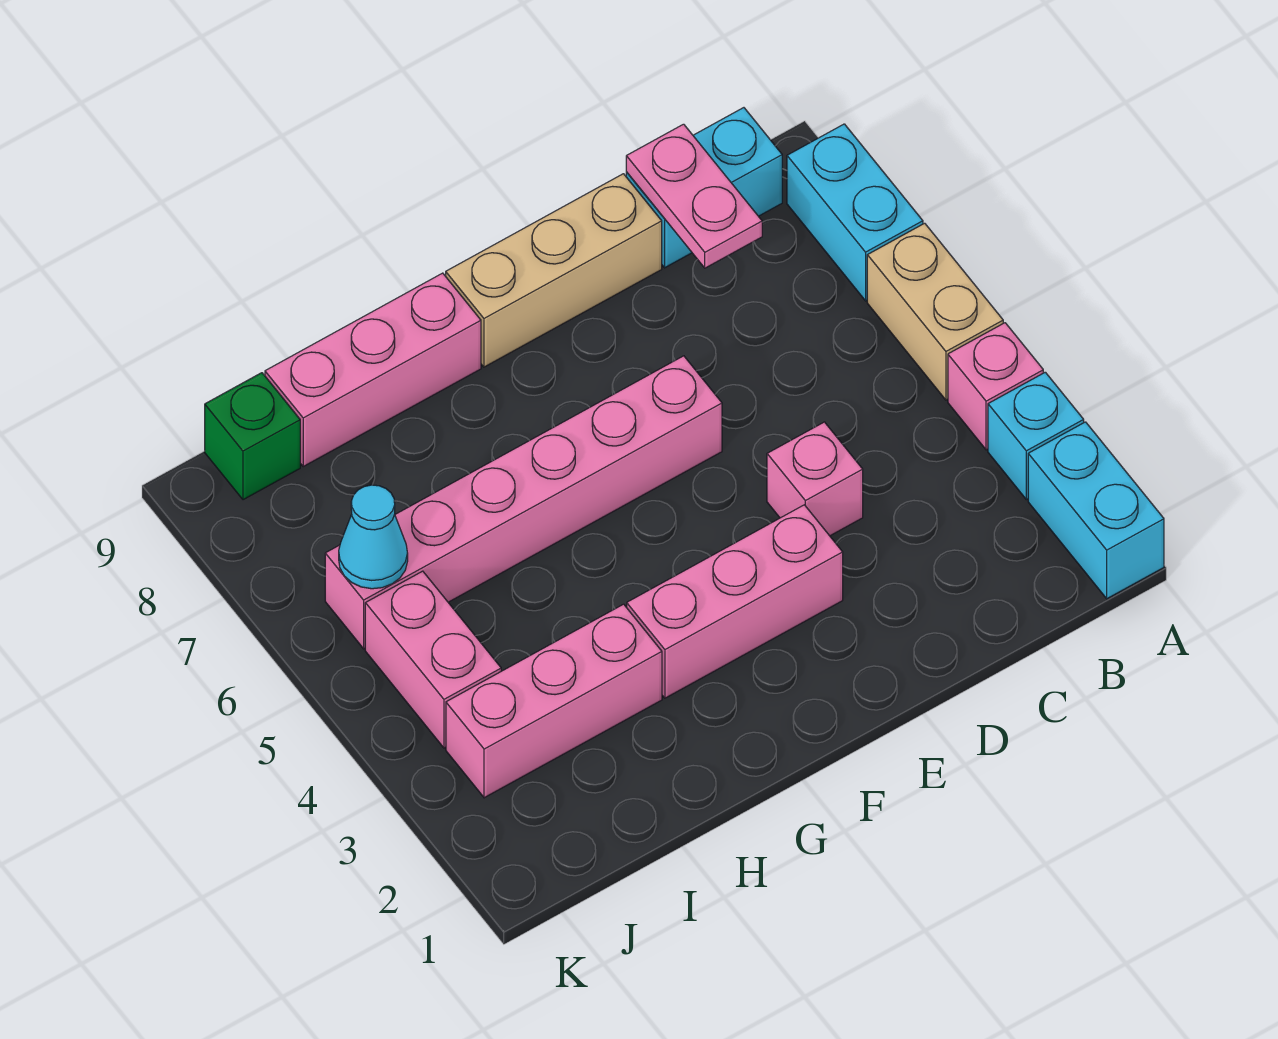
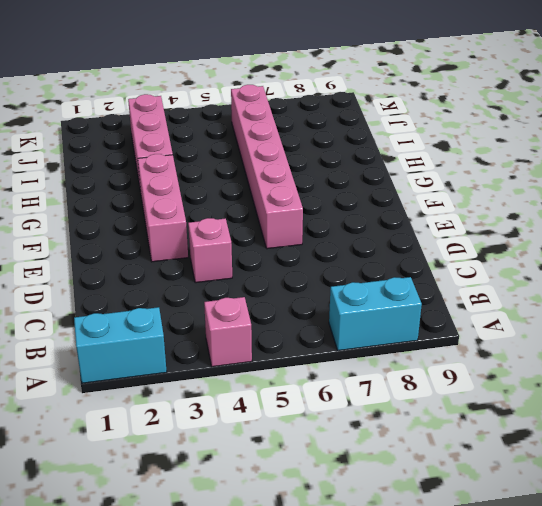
none -> cyan brick A3 level 1
none -> tan brick A5:A6 level 1
none -> cyan brick B9:C9 level 1

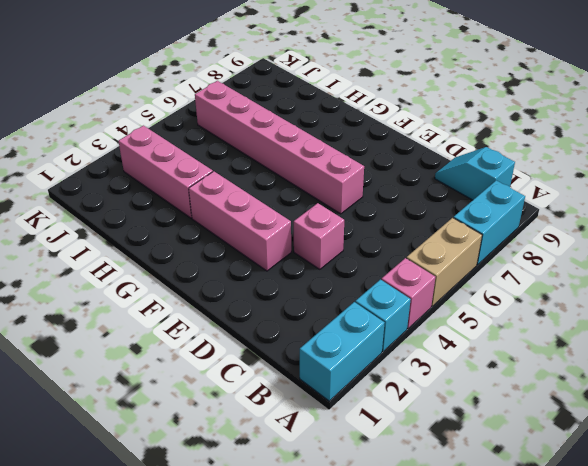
cyan slope B9:C9 level 1 top B -> cyan brick B9:C9 level 1
none -> tan brick D9:F9 level 1
none -> pink brick G9:I9 level 1
none -> pink brick J4:J5 level 1

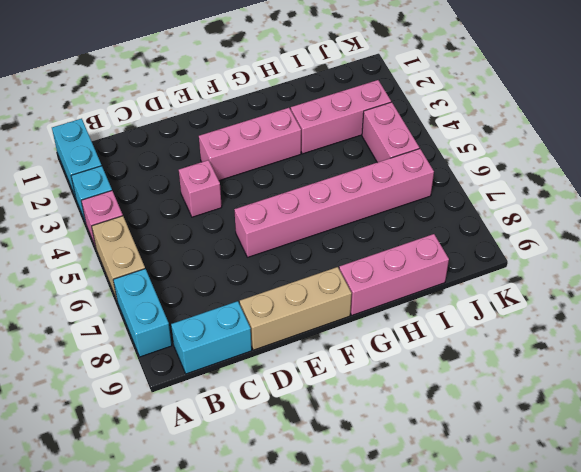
none -> green brick J9 level 1
none -> pink plate C8:C9 level 2
none -> cyan cone J6 level 2

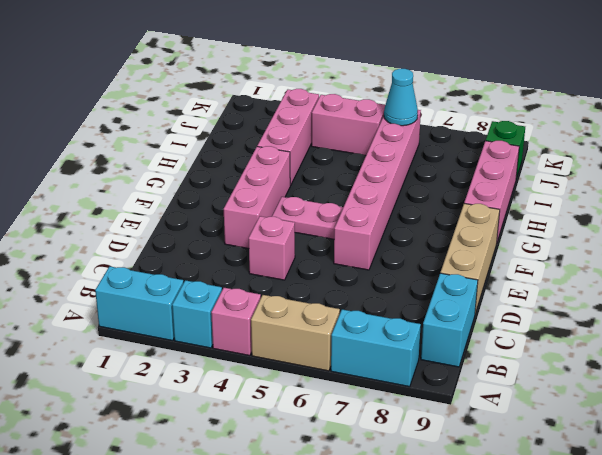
pink plate F4:F5 level 1 -> pink plate C8:C9 level 2

